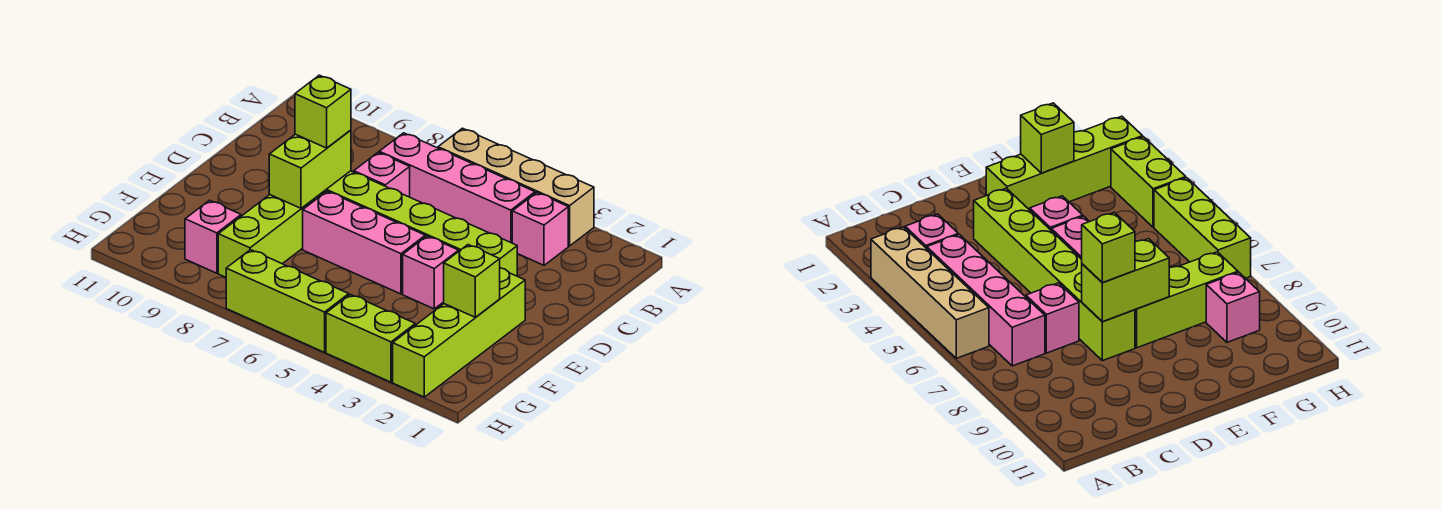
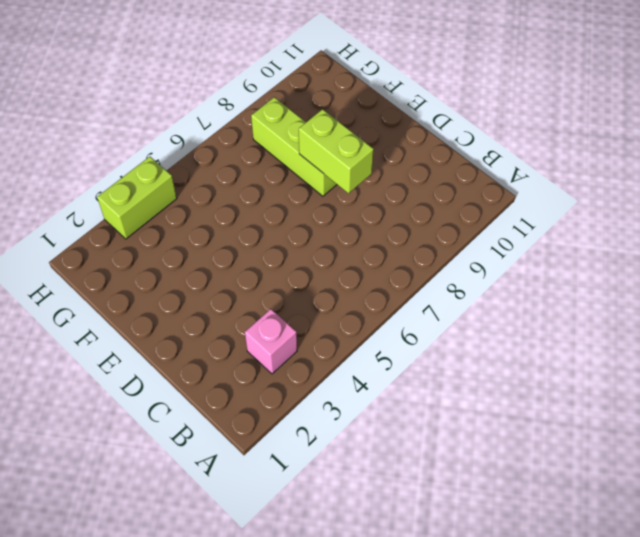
none -> tan brick A3:A6 level 1
none -> pink brick B4:B7 level 1
none -> pink brick C7 level 1

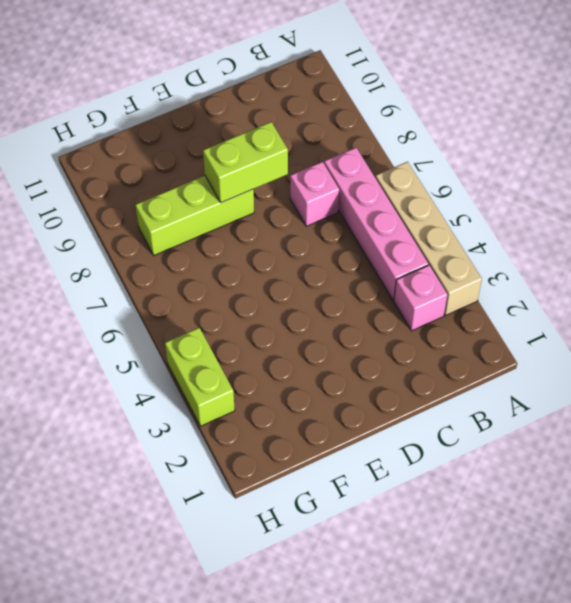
none -> lime brick D3:D8 level 1
none -> lime brick E2:H2 level 1
none -> pink brick E4 level 1

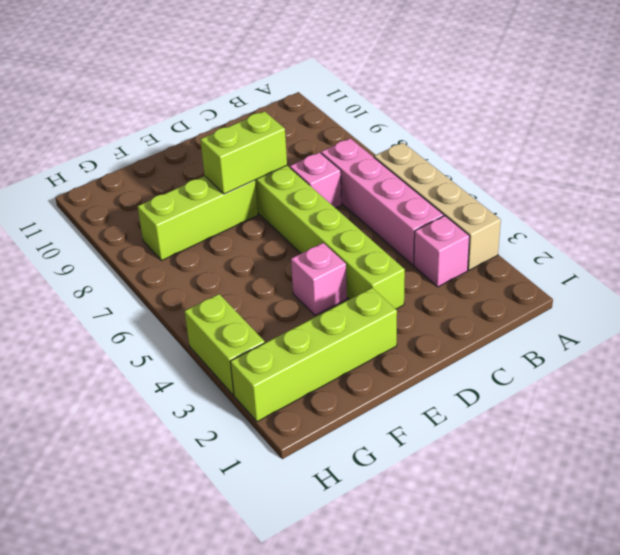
none -> pink brick E5:E7 level 1
none -> pink brick G9 level 1
none -> lime brick H5:H7 level 1

